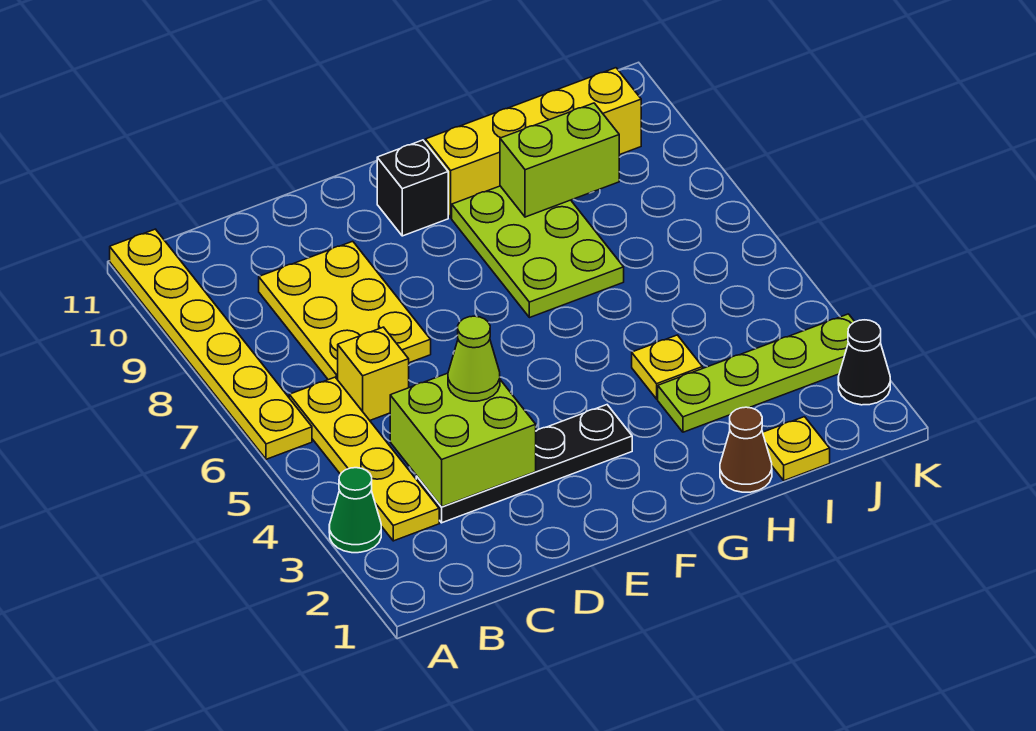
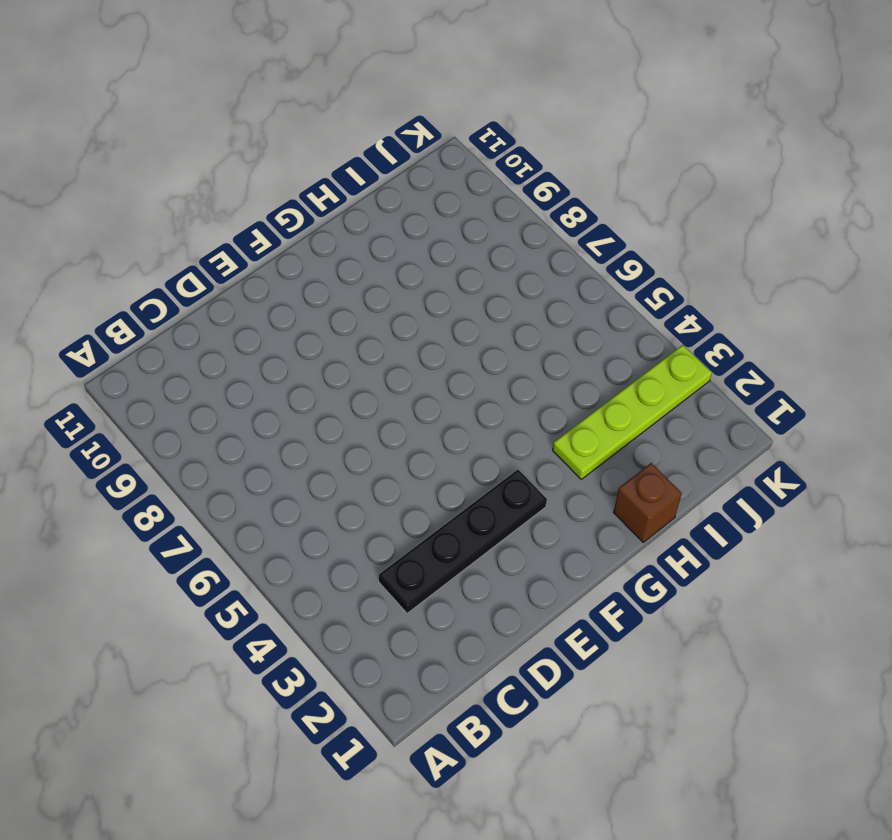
brown brick H1 level 1 -> brown cone H1 level 1
none -> green cone A3 level 1
none -> yellow plate A6:A11 level 1
none -> yellow plate B3:B6 level 1

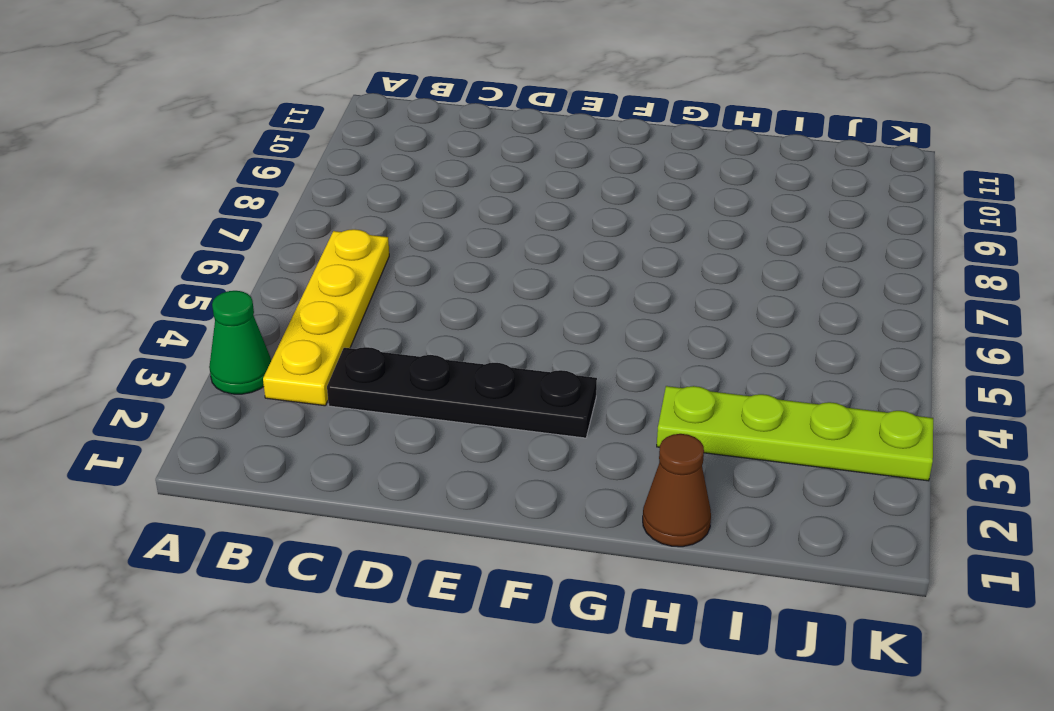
none -> yellow plate A6:A11 level 1
none -> yellow brick C6 level 1
none -> yellow plate C7:D9 level 1

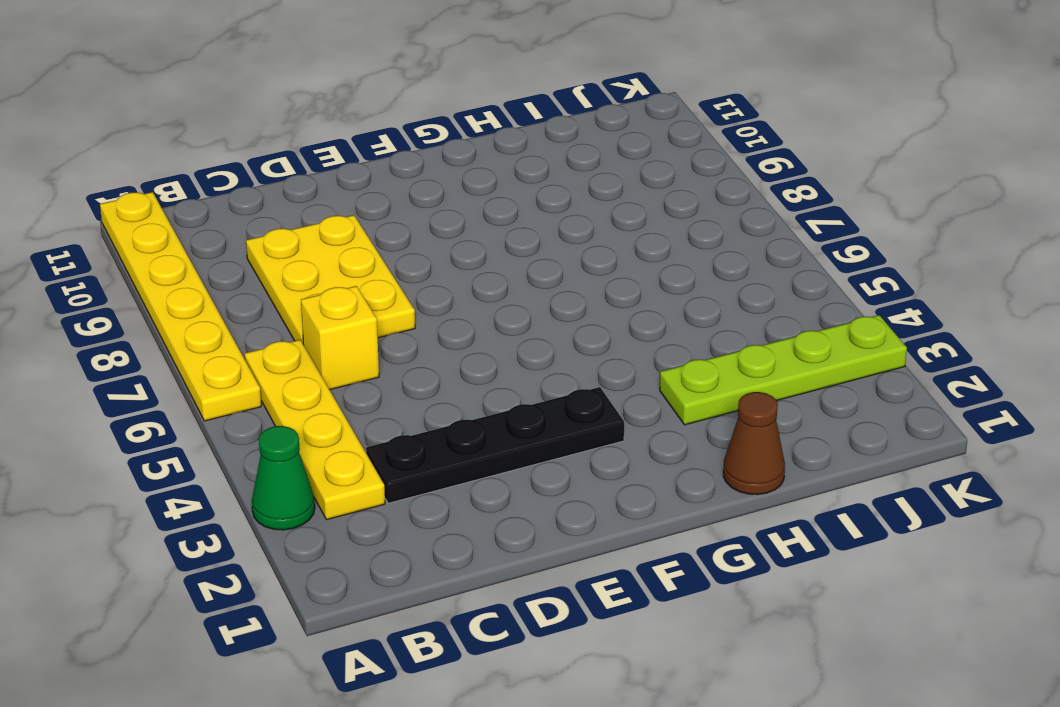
none -> black brick F10 level 1
none -> lime plate G7:H9 level 1
none -> yellow brick G10:J10 level 1

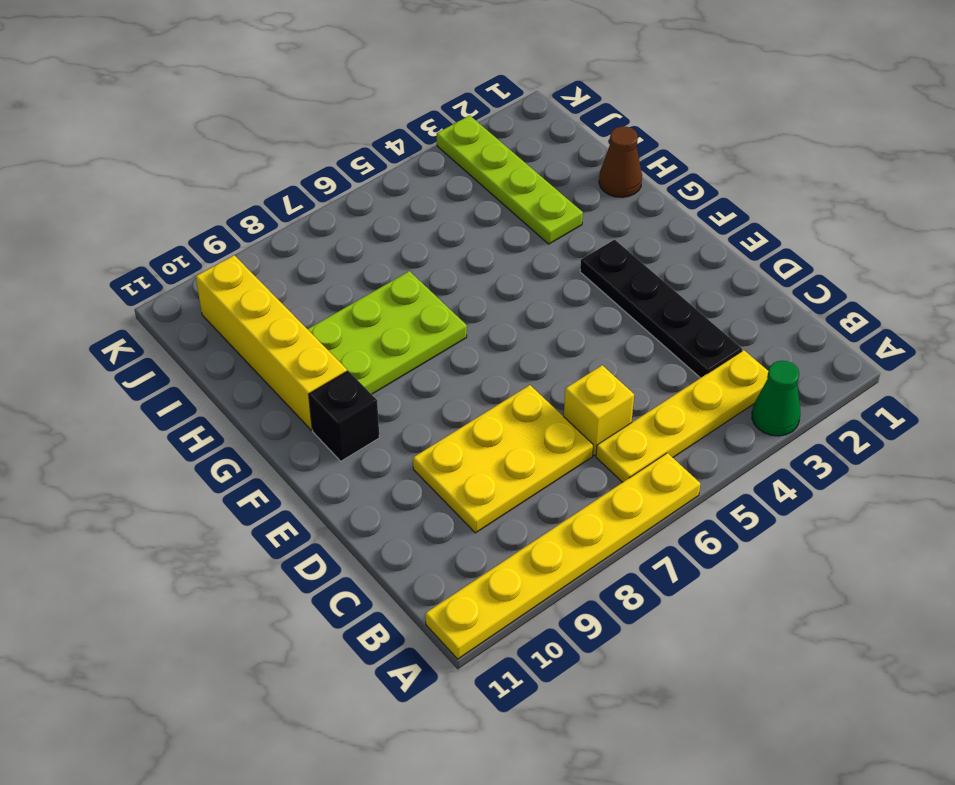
none -> yellow plate H4 level 1
none -> yellow plate I1 level 1
none -> black cone K2 level 1

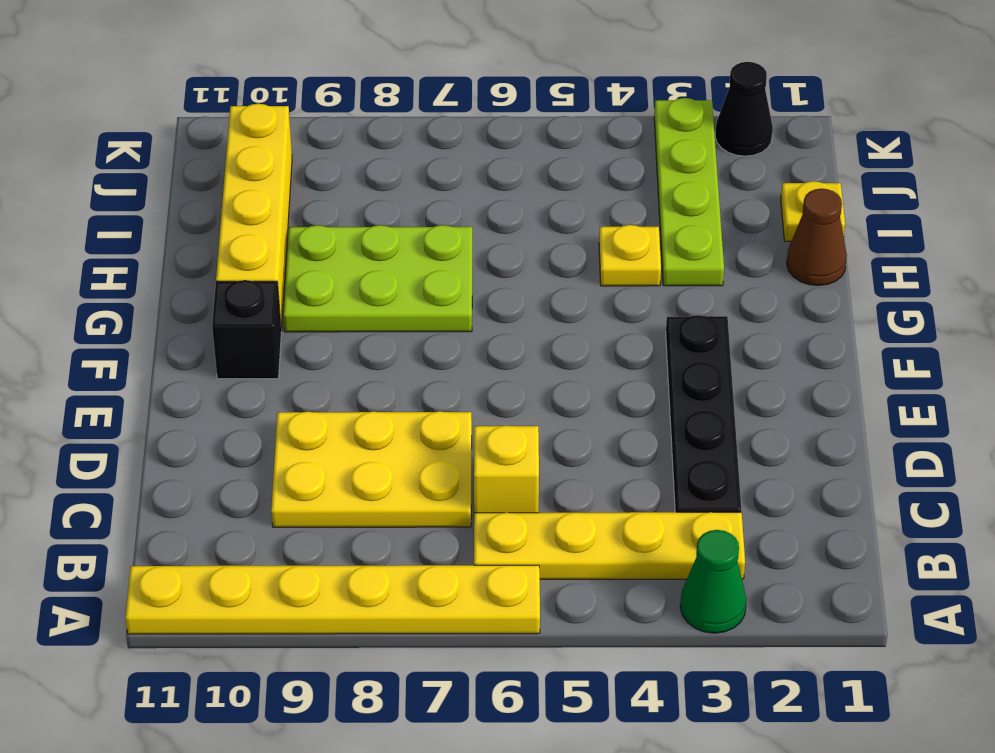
none -> lime brick C3:D4 level 2
none -> lime brick H9:I9 level 2
none -> lime cone D4 level 3

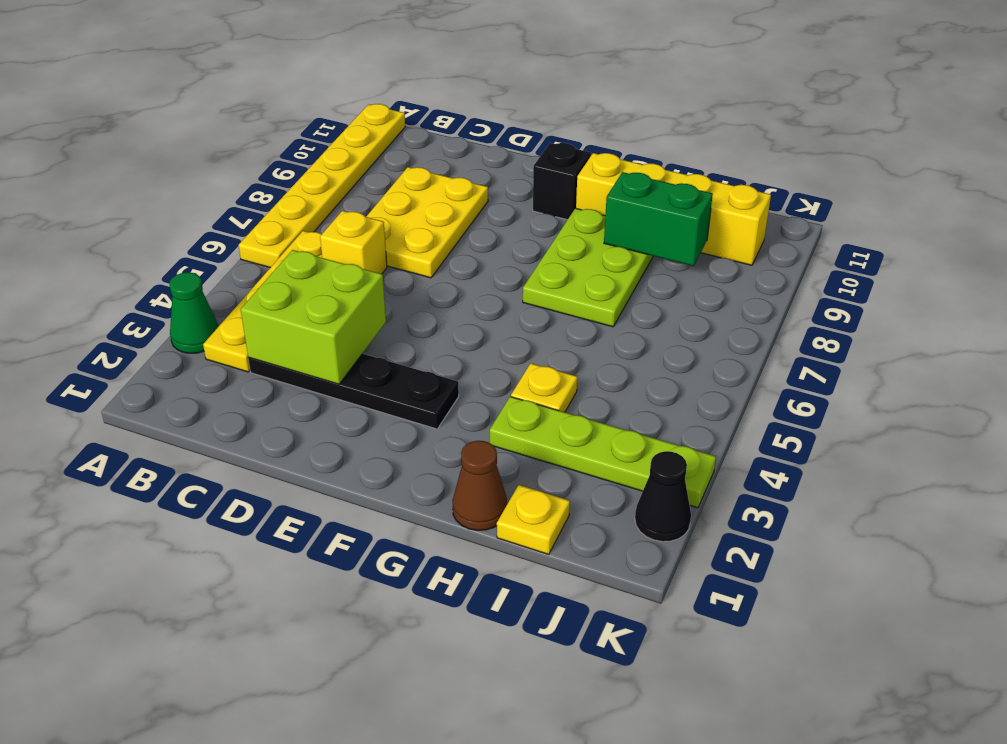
green brick H9:I9 level 2 -> lime brick H9:I9 level 2
none -> lime cone D4 level 3

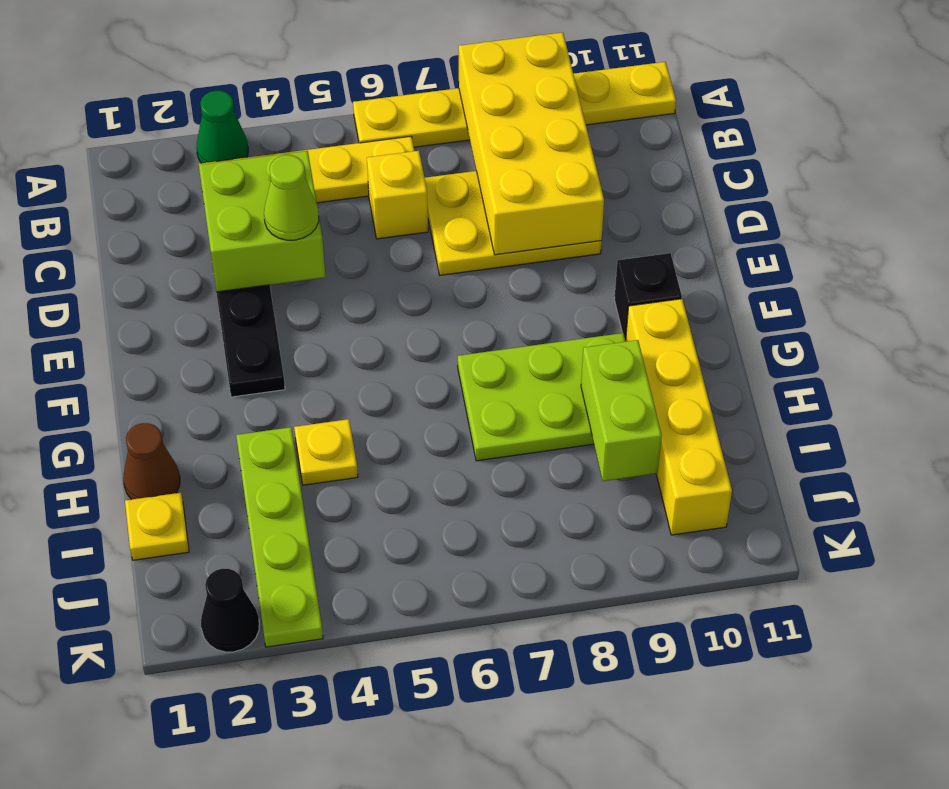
yellow brick A8:D9 level 2 -> none

